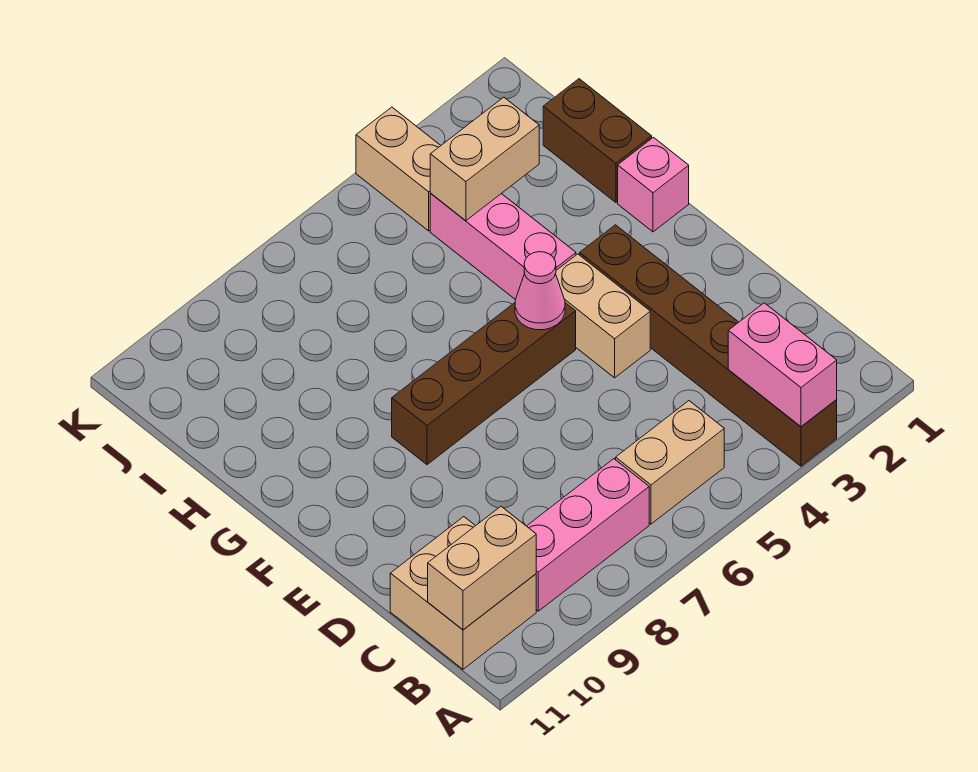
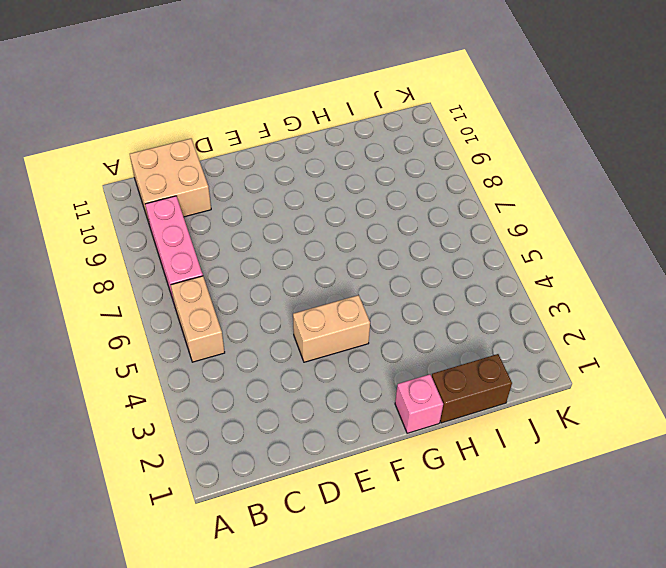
none -> brown brick A3:F3 level 1
none -> brown brick F5:F8 level 1
none -> pink brick G4:I4 level 1

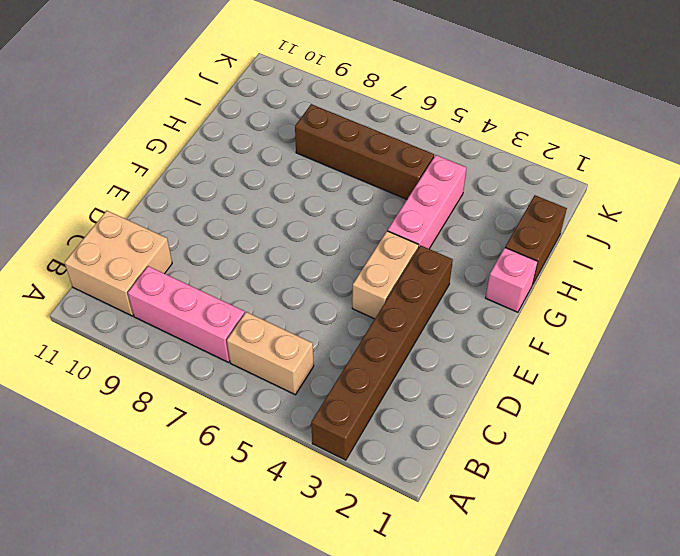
brown brick I5:I8 level 1 -> brown brick F5:F8 level 1
none -> tan brick J4:K4 level 1
none -> pink brick A3:B3 level 2
none -> tan brick B10:B11 level 2

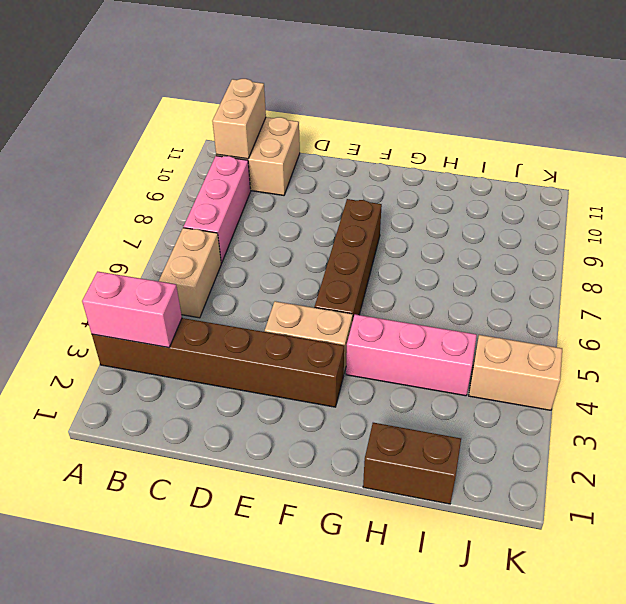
none -> pink brick G1 level 1
none -> pink cone F5 level 2
none -> tan brick I3:I4 level 2

